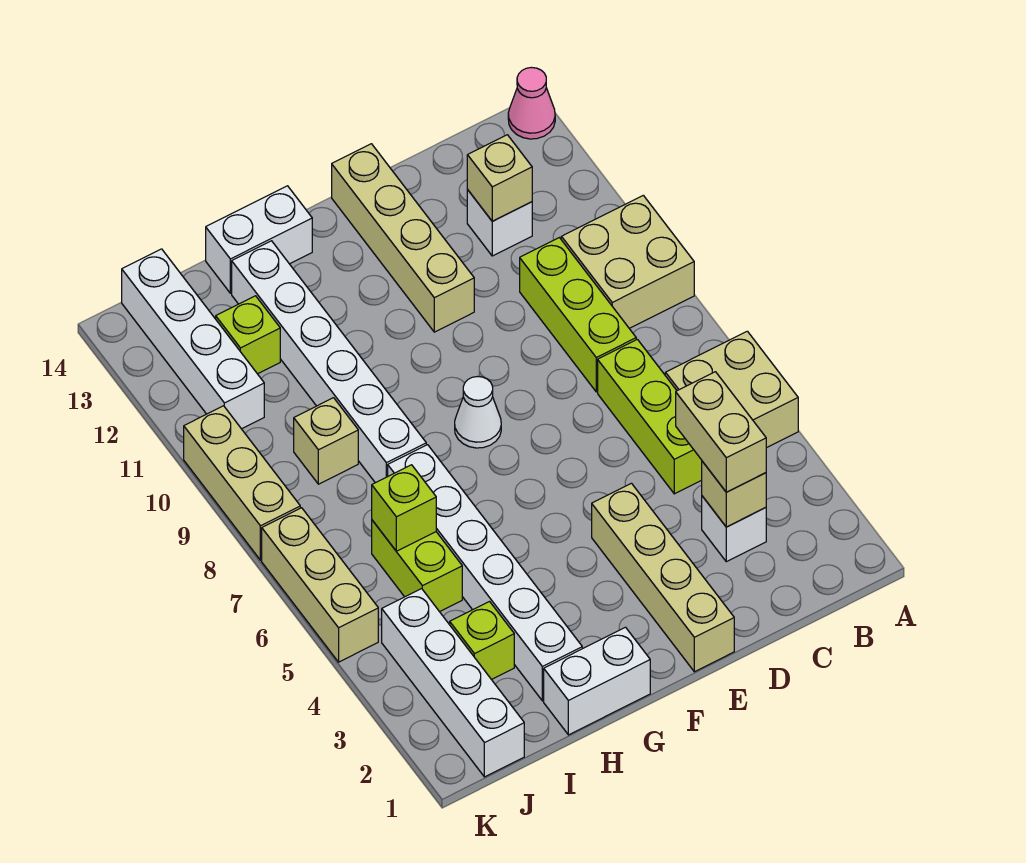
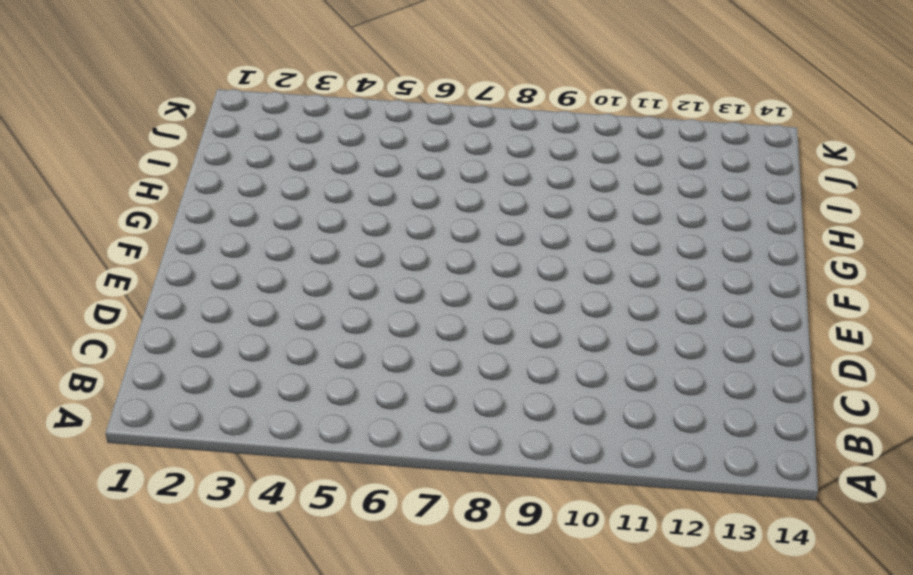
none -> tan brick A5:B6 level 1
none -> tan brick A9:B10 level 1
none -> pink cone A14 level 1

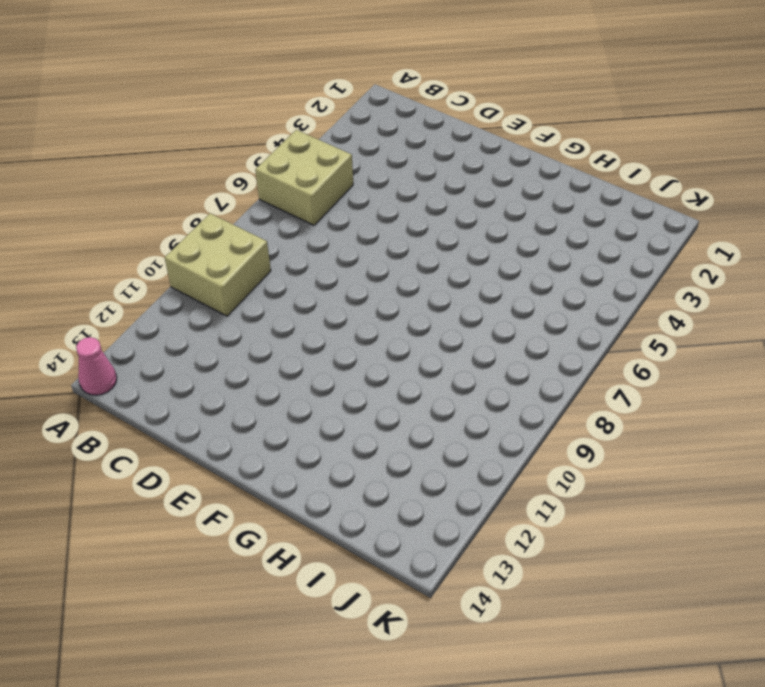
none -> white brick C3 level 1
none -> lime brick C5:C7 level 1
none -> lime brick C8:C10 level 1

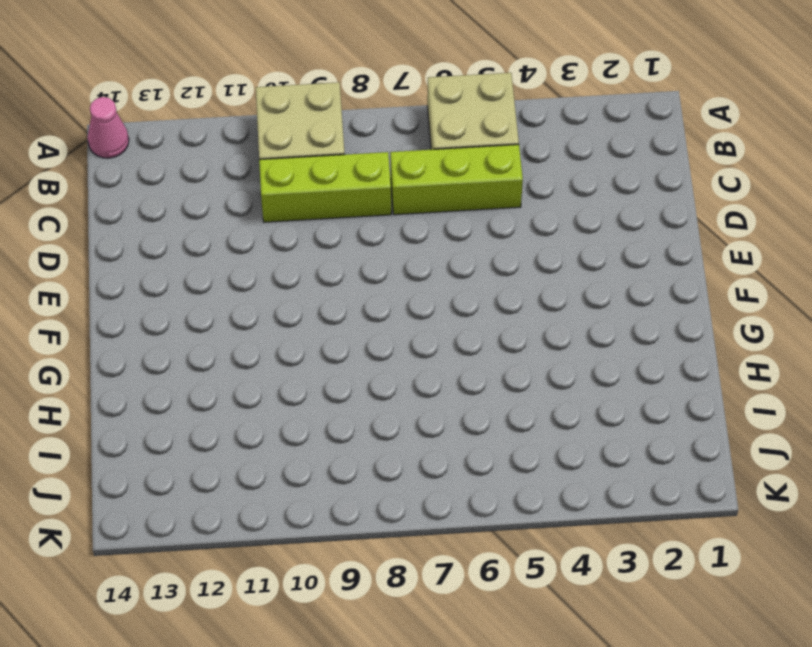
none -> white brick C3 level 1
none -> white brick C12 level 1
none -> tan brick E1:E4 level 1

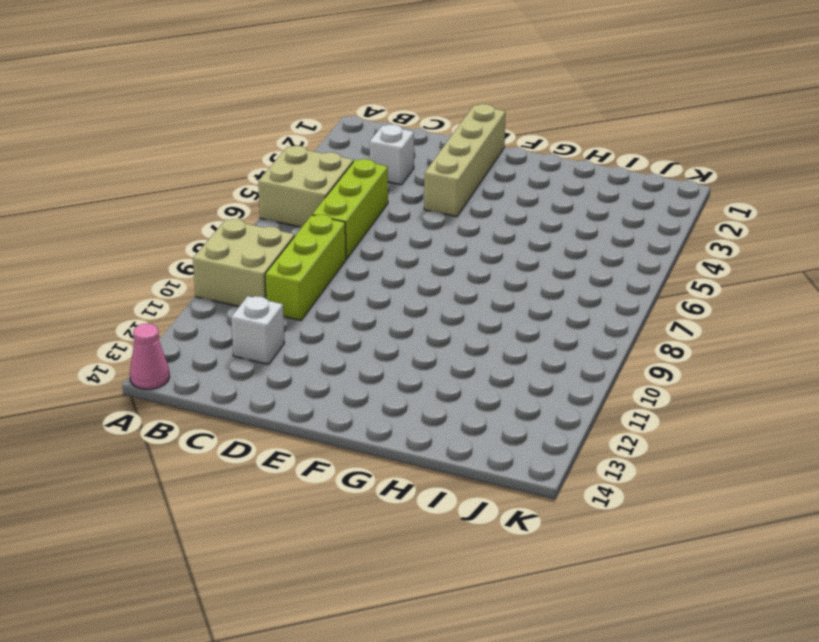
none -> tan brick E11:E14 level 1
none -> white cone F8 level 1
none -> white brick G1:H1 level 1

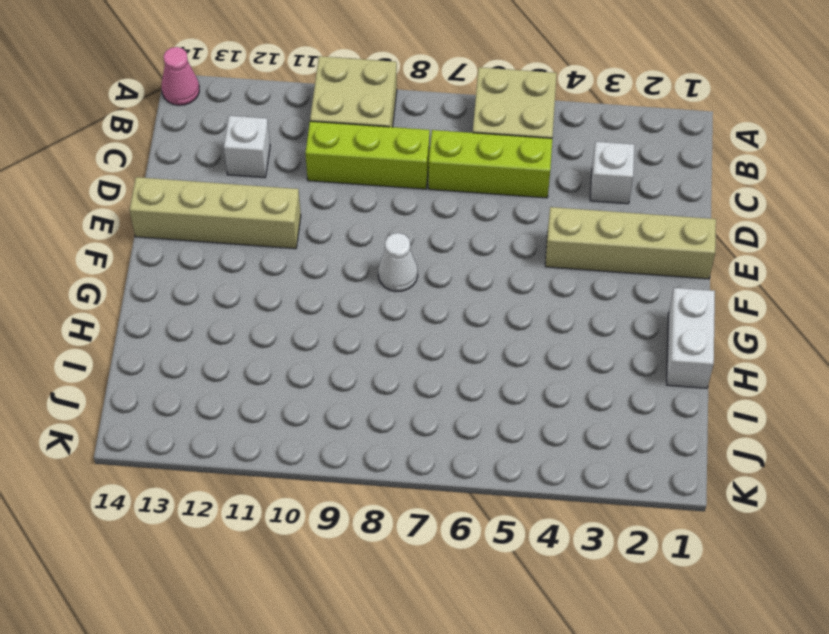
none -> white brick G14:H14 level 1
none -> white brick H2:H7 level 1
none -> white brick H8:H13 level 1

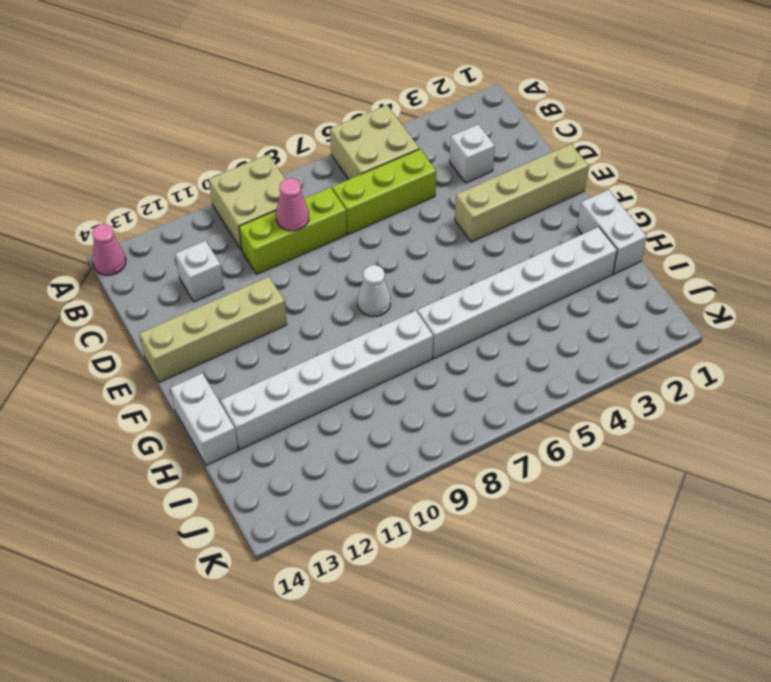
pink cone C9 level 2 -> none
none -> lime brick I3 level 1
none -> lime brick I5:I6 level 1
none -> tan brick I9 level 1

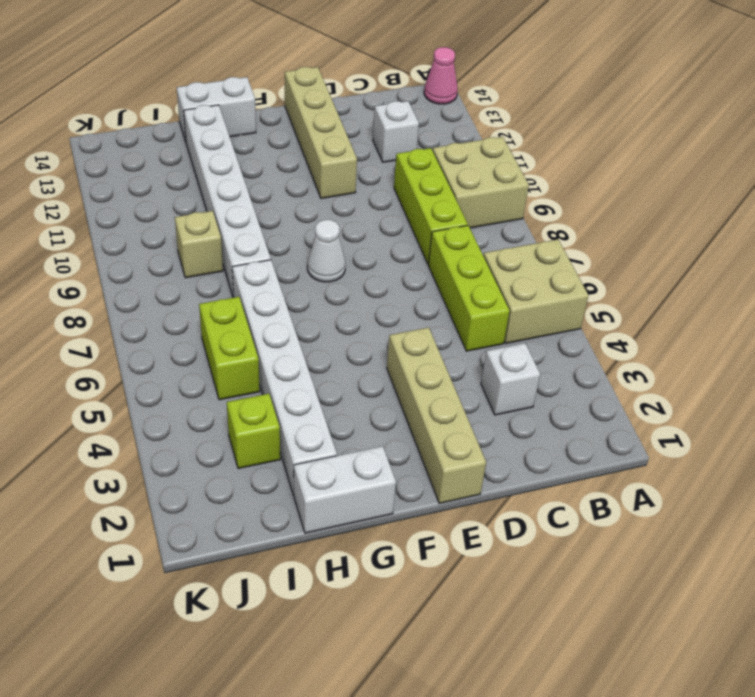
none -> lime brick I12 level 1
none -> white brick J1:J4 level 1
none -> white brick J11:J14 level 1

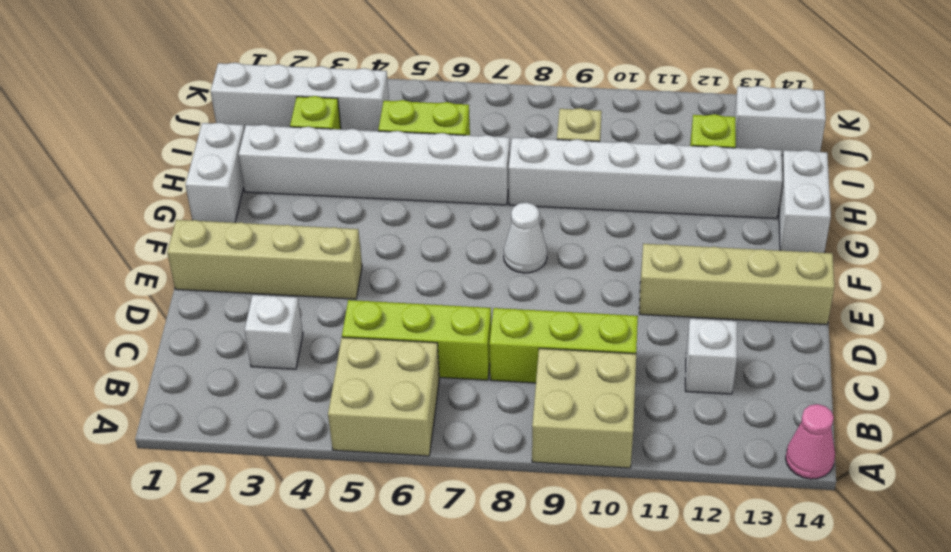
white brick J13:J14 level 1 -> white brick J11:J14 level 1
none -> tan brick K5:K7 level 1
none -> tan brick K8:K10 level 1
none -> tan brick C3 level 2

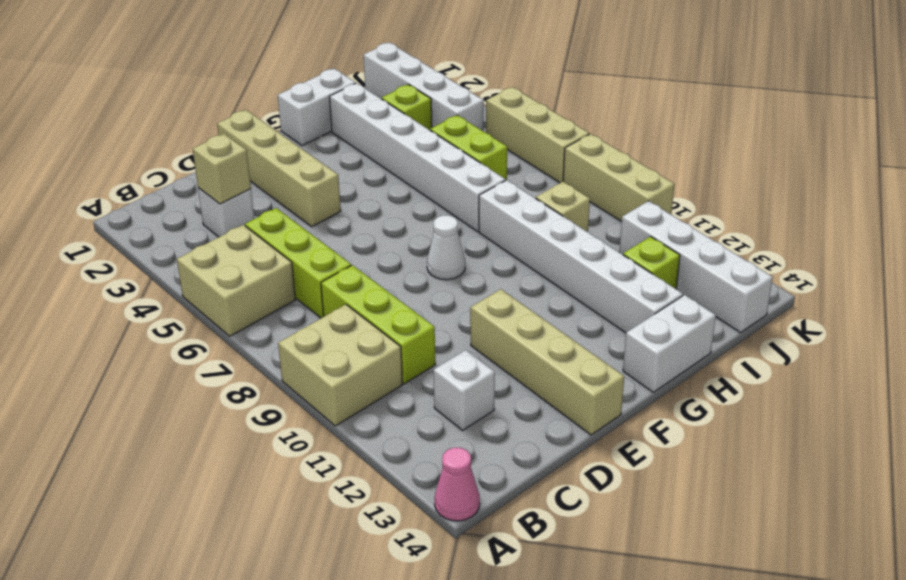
none -> tan brick C12 level 2
none -> lime brick I6 level 2
none -> tan brick C3:C4 level 3

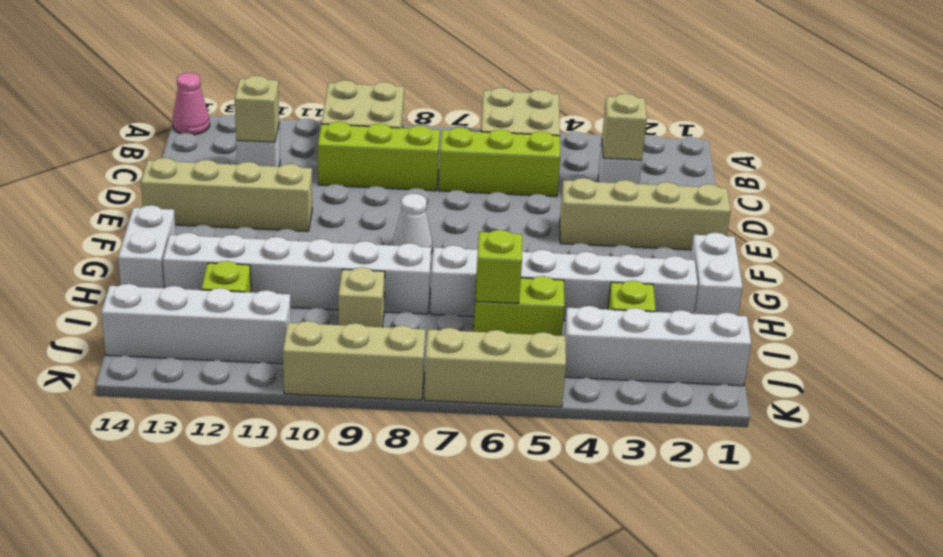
none -> tan brick C3:C4 level 3

